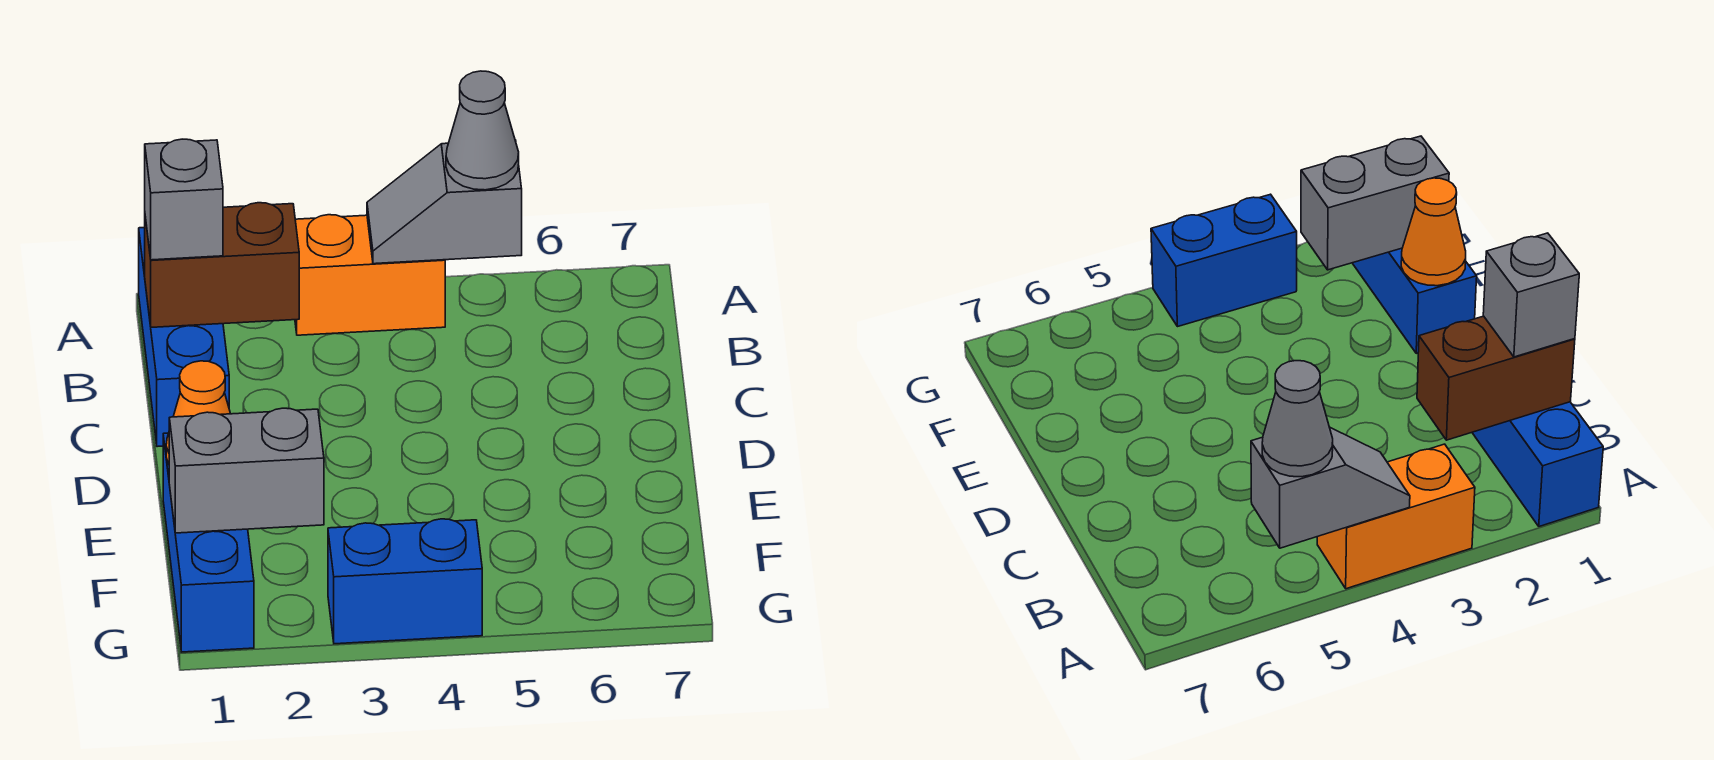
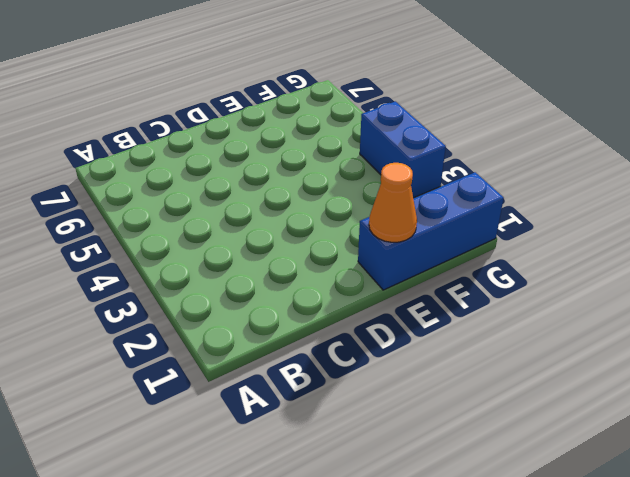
none -> blue brick A1:C1 level 1
none -> orange brick A3:A4 level 1

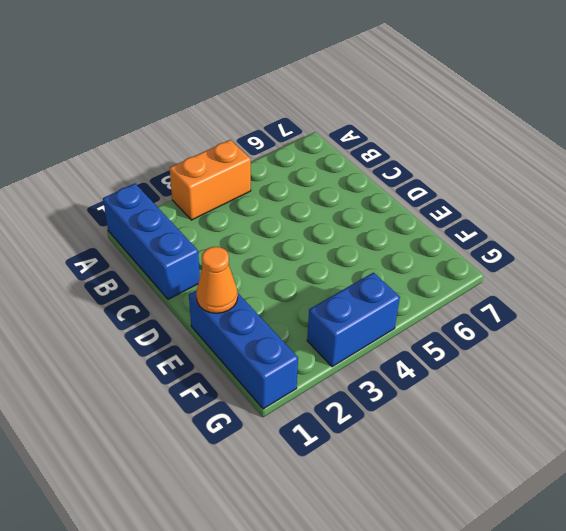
none -> grey slope A4:A5 level 2 top 5
none -> brown brick B1:B2 level 2

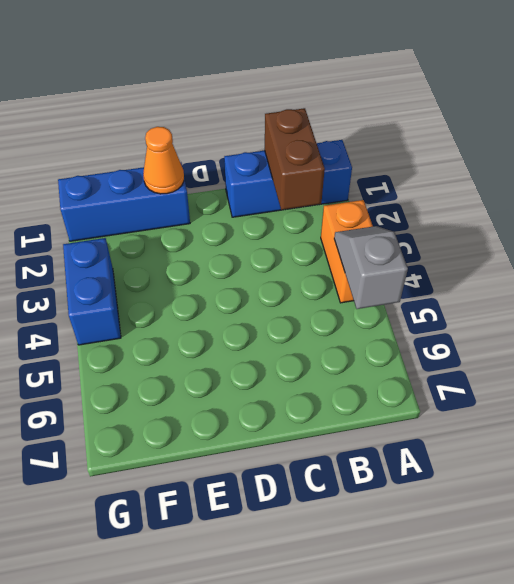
none -> grey brick F1:F2 level 2
none -> grey cone A5 level 3

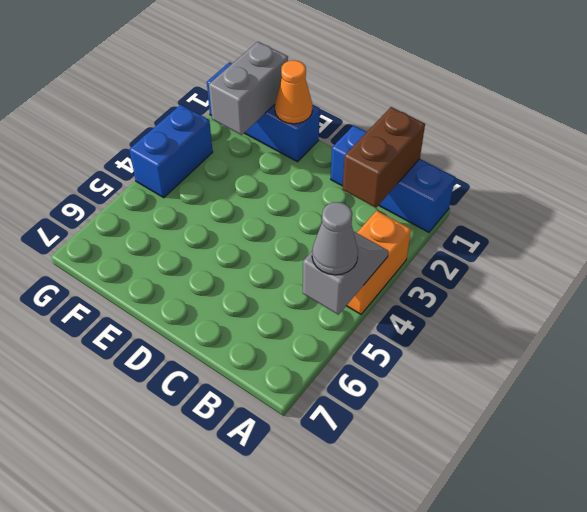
none -> grey brick B1 level 3

